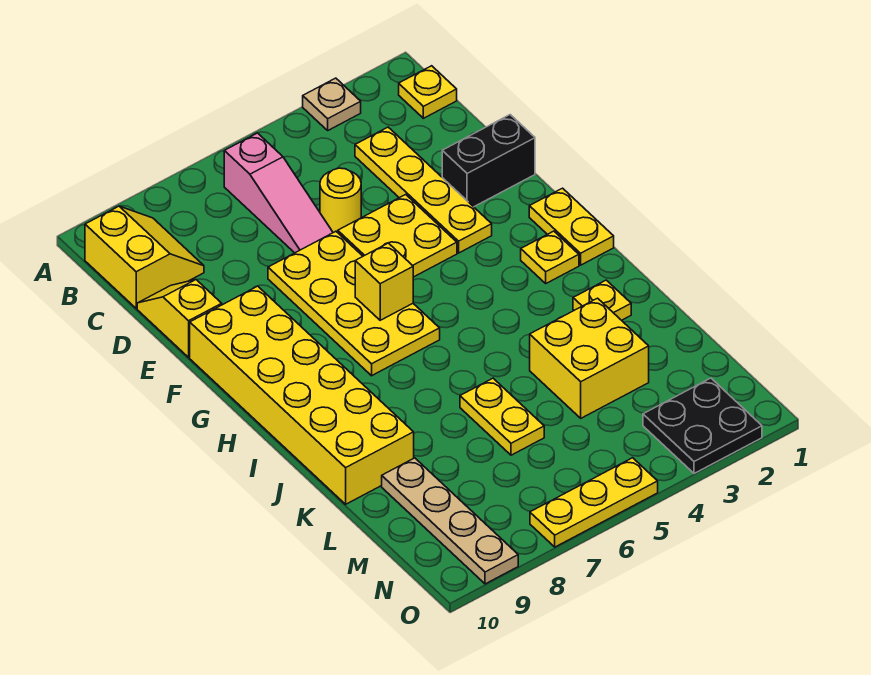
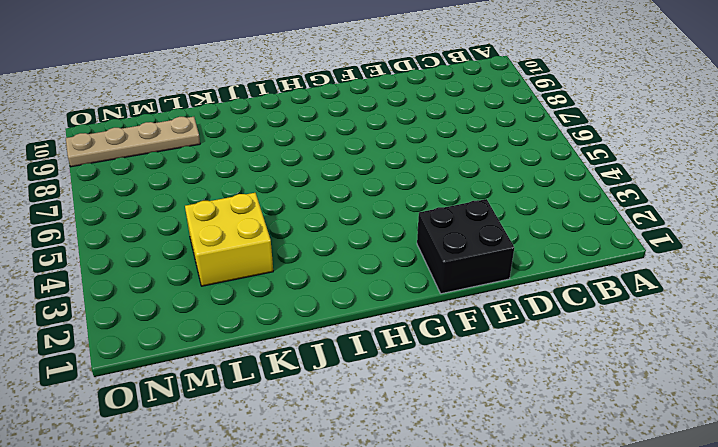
black brick E1:F2 level 1 -> black brick E1:E2 level 1
none -> tan plate A3 level 1
none -> yellow plate B1 level 1
none -> pink slope B6:D6 level 1 top B

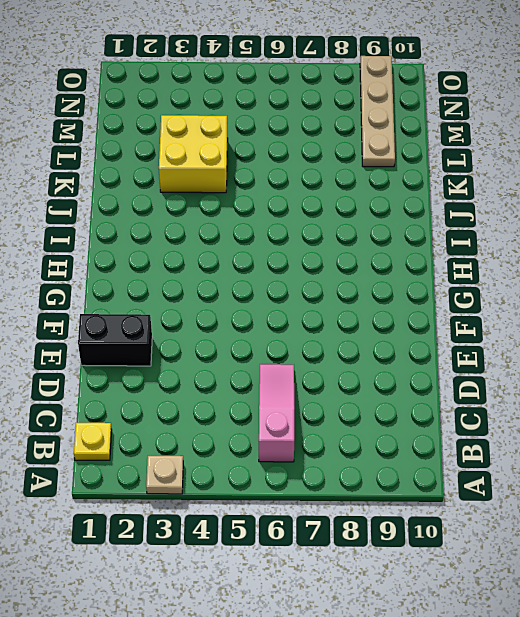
none -> yellow slope B9:C10 level 1 top 10
none -> yellow plate C3:F3 level 1
none -> yellow round brick D5 level 1

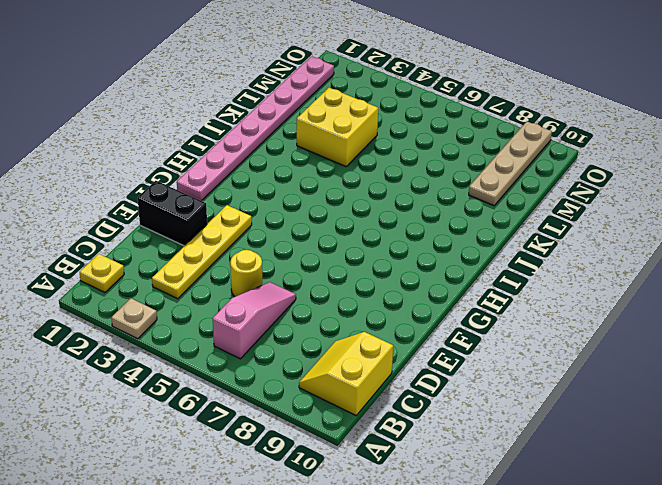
pink plate G1:N1 level 1 -> yellow plate G1:H1 level 1
none -> yellow slope D10:E10 level 1 top E
none -> yellow plate E4:F5 level 1
none -> yellow plate E6:H7 level 1

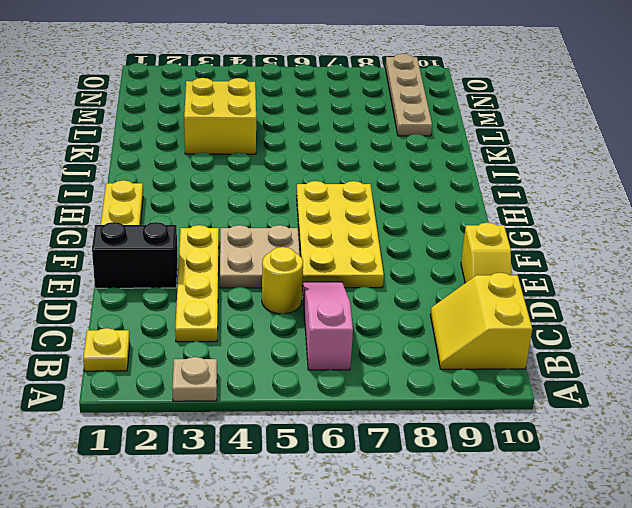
tan plate E4:F5 level 1 -> yellow plate E4:F5 level 1
none -> yellow brick F9:K10 level 1
none -> yellow plate H2 level 1
none -> yellow plate J2 level 1

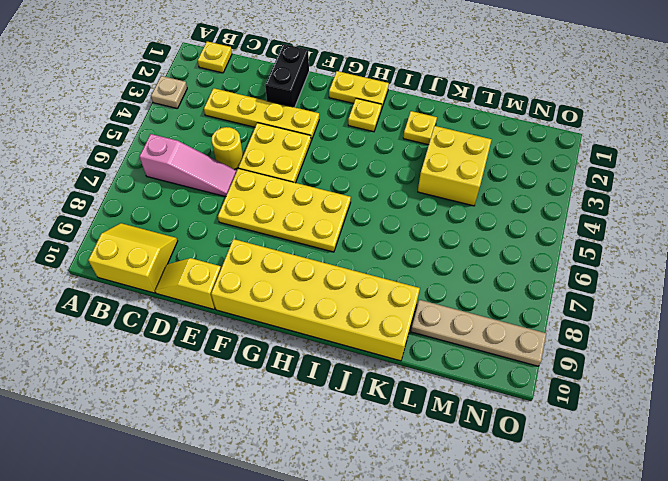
none -> yellow plate K6:L6 level 1
none -> black plate N2:O3 level 1
none -> yellow plate O5:O7 level 1

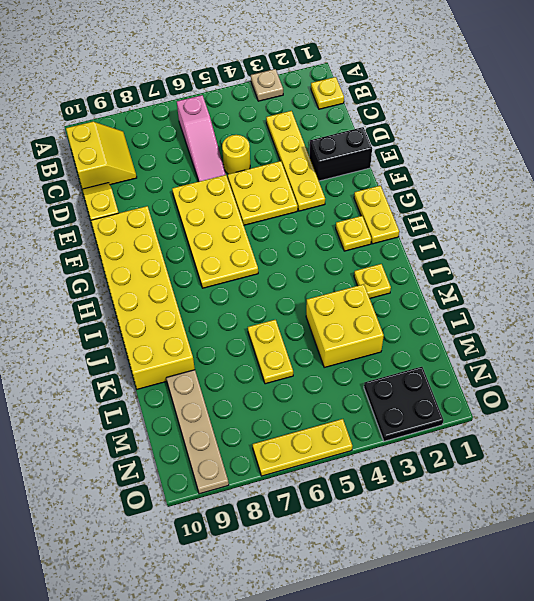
none -> yellow brick G6 level 2

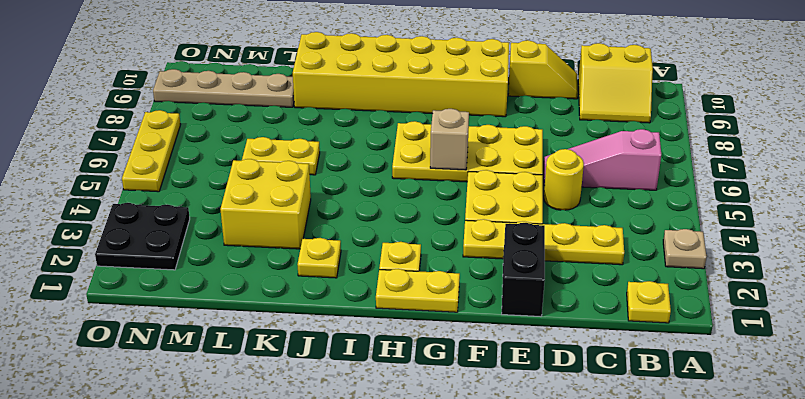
tan brick G6 level 2 -> yellow brick G6 level 2

